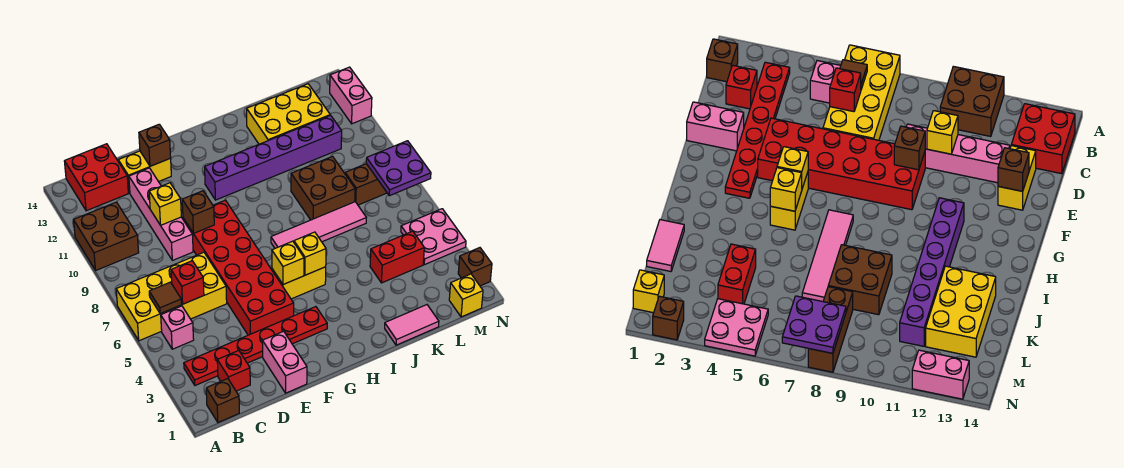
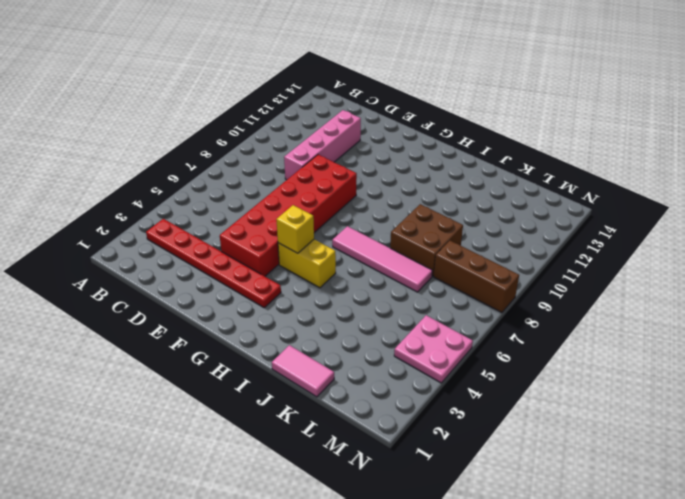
none -> yellow brick A6:D7 level 1
none -> brown brick A10:B11 level 1
none -> brown brick B1 level 1
none -> pink brick B5 level 1

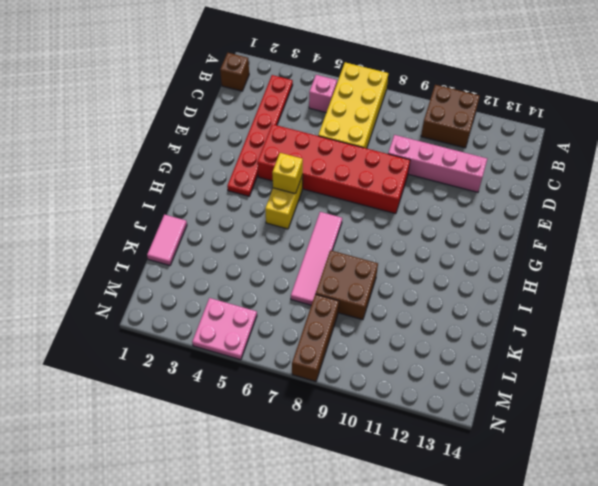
none -> red brick B13:C14 level 1
none -> red brick C2 level 1
none -> yellow brick D13:E13 level 1
none -> pink brick E1:E2 level 1

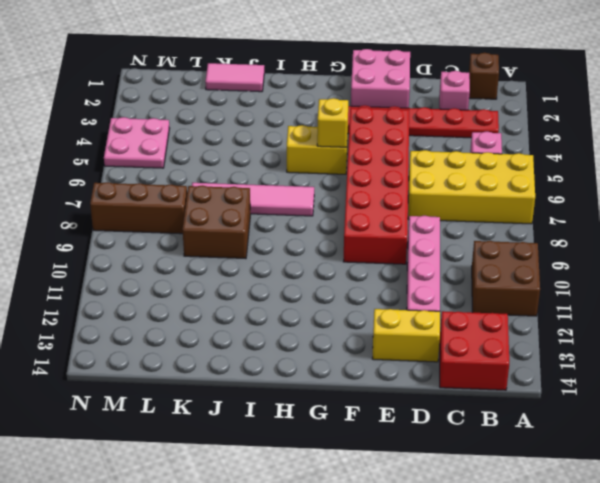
pink brick C2 level 1 -> red brick C2 level 1
pink brick E1:F2 level 1 -> pink brick E1:E2 level 1
none -> purple brick G11:L11 level 1
none -> yellow brick J12:L13 level 1
none -> red brick K4:L4 level 1
none -> yellow brick M1 level 1

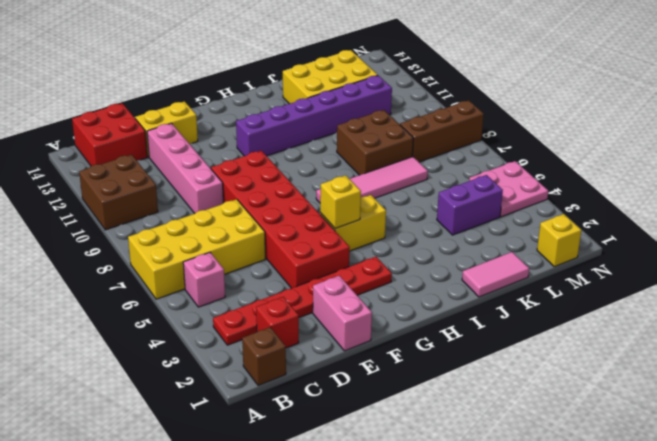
purple brick K4:L4 level 1 -> red brick K4:L4 level 1
none -> brown brick N2 level 1
none -> pink brick N12:N13 level 1
none -> brown tile B6 level 2
none -> red brick C6 level 2

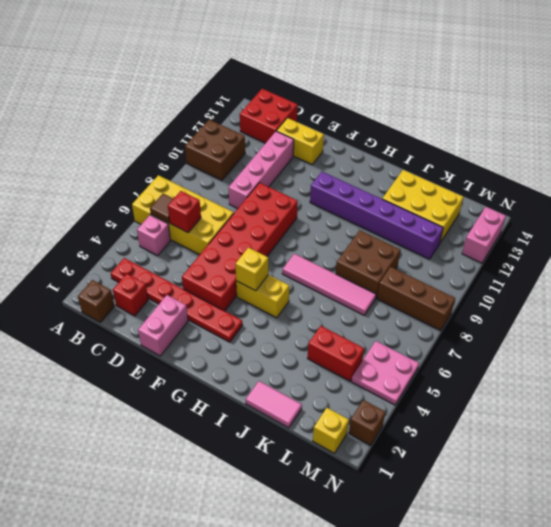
none -> yellow brick D10 level 2
none -> brown brick E9 level 2
none -> brown brick E13 level 2
none -> yellow brick H5 level 2

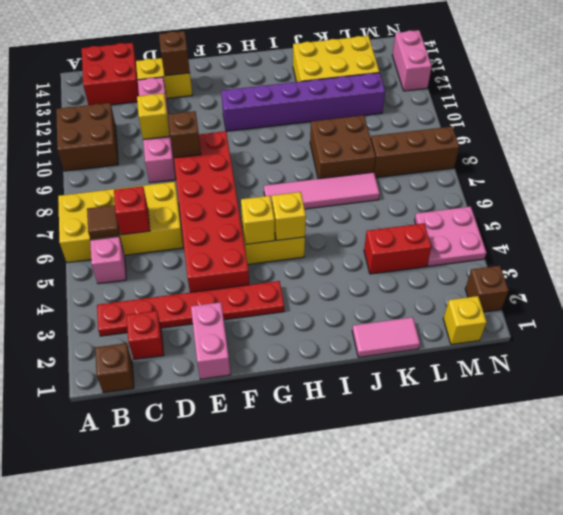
none -> purple plate M7:N8 level 2

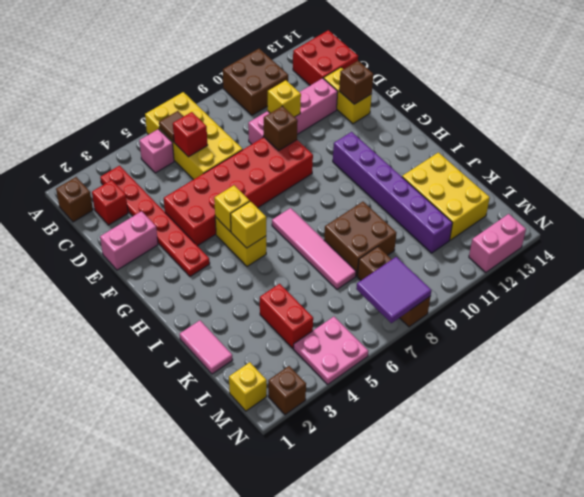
purple tile M7:N8 level 2 -> purple plate M7:N8 level 2

